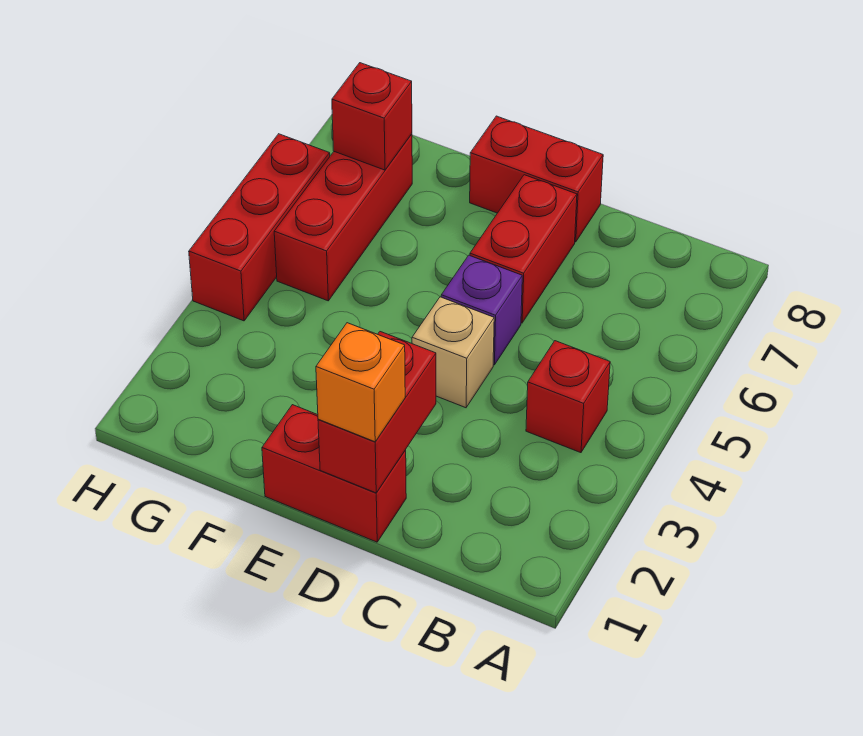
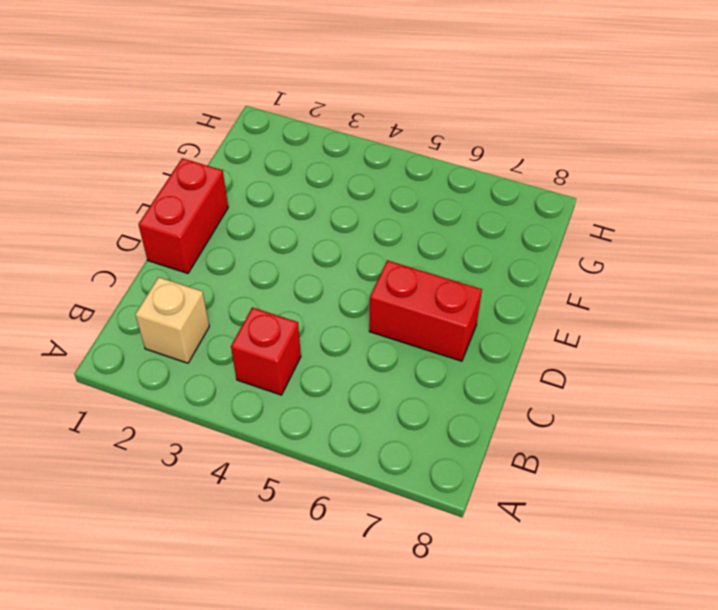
tan brick B2 level 1 -> tan brick D4 level 1
none -> purple brick D5 level 1
none -> red brick D8:E8 level 1

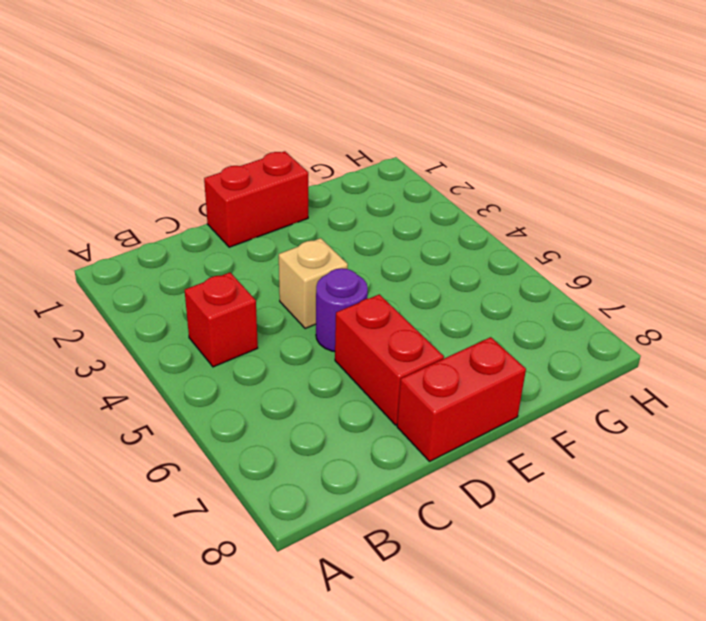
purple round brick D5 level 1 -> purple brick D5 level 1
none -> red brick G5:G7 level 1
none -> red brick H4:H6 level 1

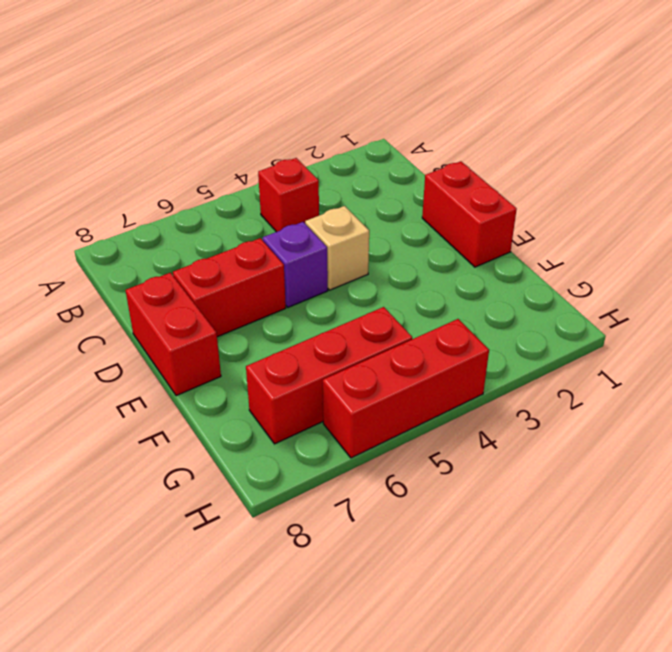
none -> red brick D1:D2 level 2
none -> red brick G7 level 2

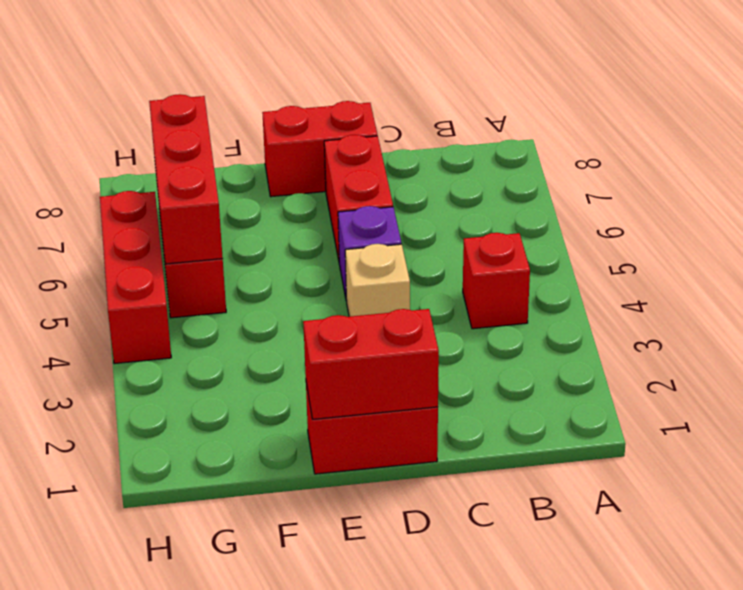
red brick D1:E1 level 2 -> red brick D1:D2 level 2
red brick G5:G7 level 2 -> red brick G7 level 2
none -> orange brick D1 level 3

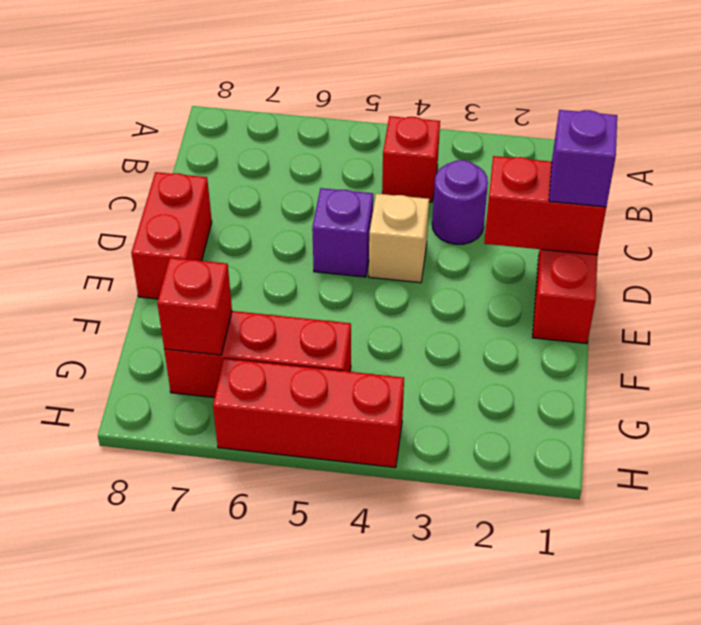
purple round brick C3 level 1 -> none
purple brick D1 level 3 -> orange brick D1 level 3
none -> red brick D6:D7 level 1

